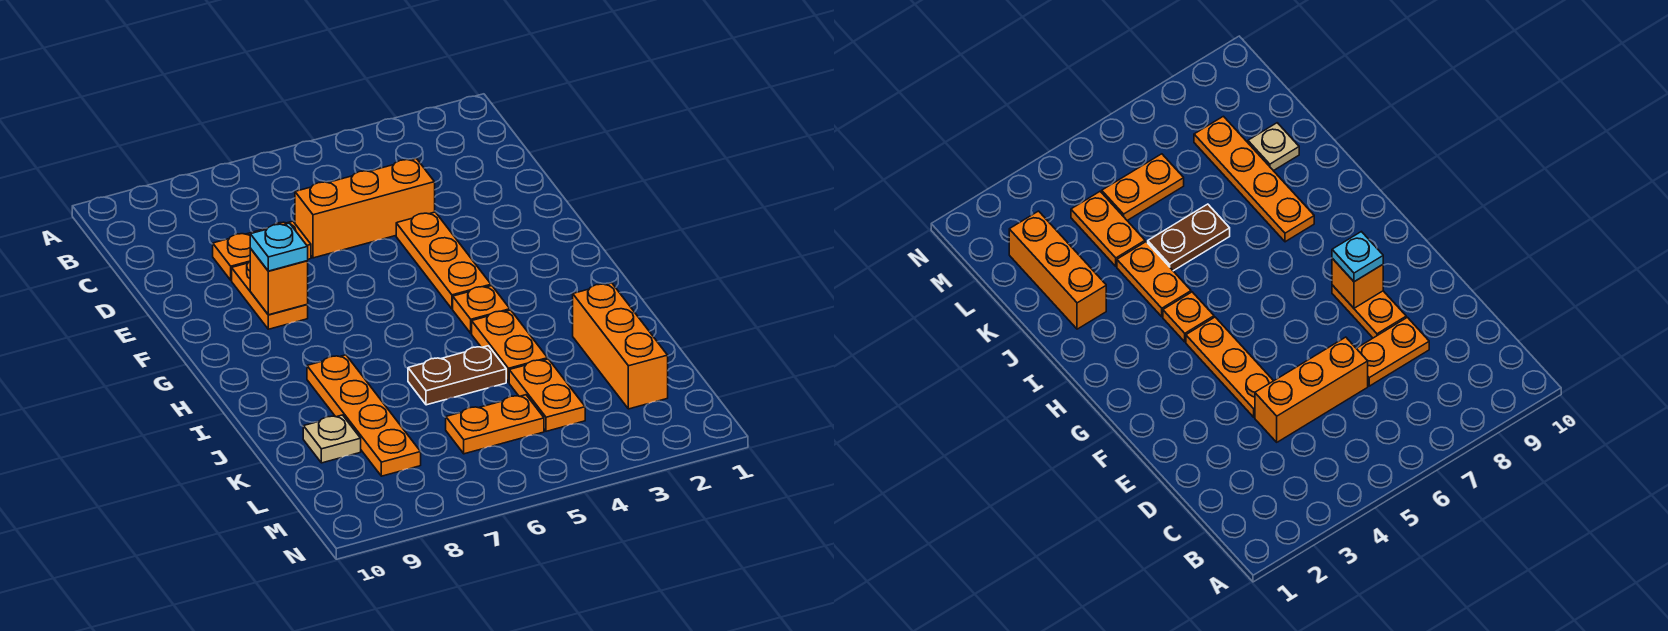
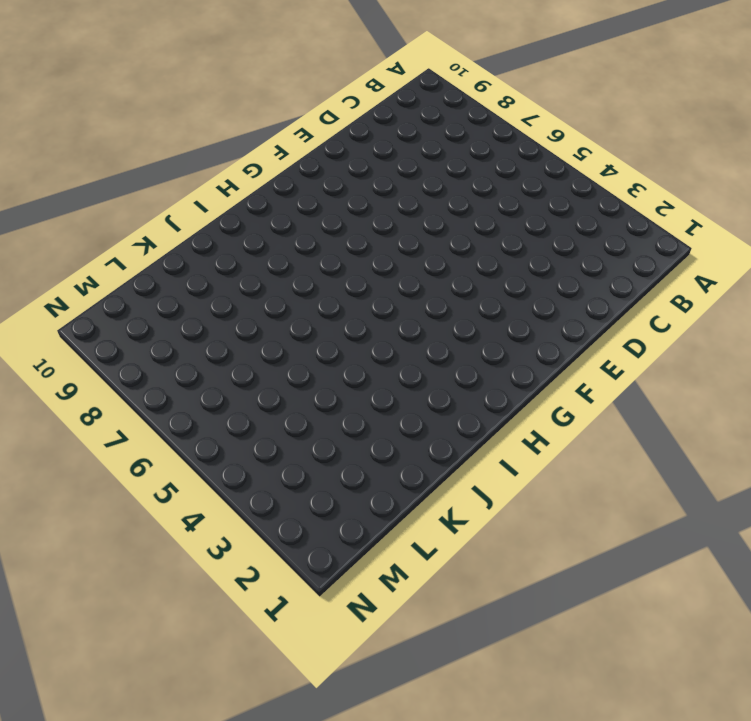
none -> orange brick D4:D6 level 1
none -> orange plate D7:D8 level 1
none -> orange plate E4:G4 level 1

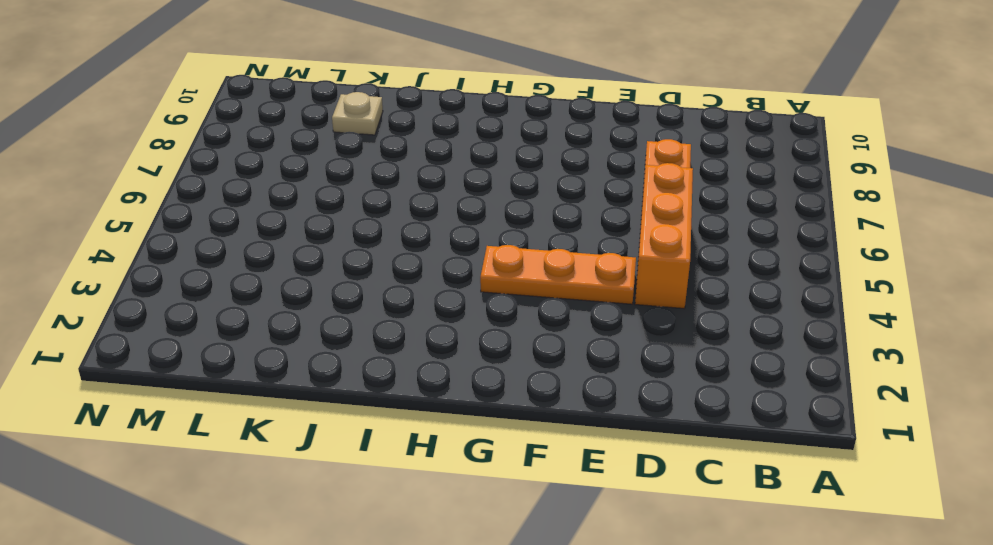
none -> orange plate E8:F8 level 1
none -> orange plate H4 level 1
none -> orange plate I4:J4 level 1

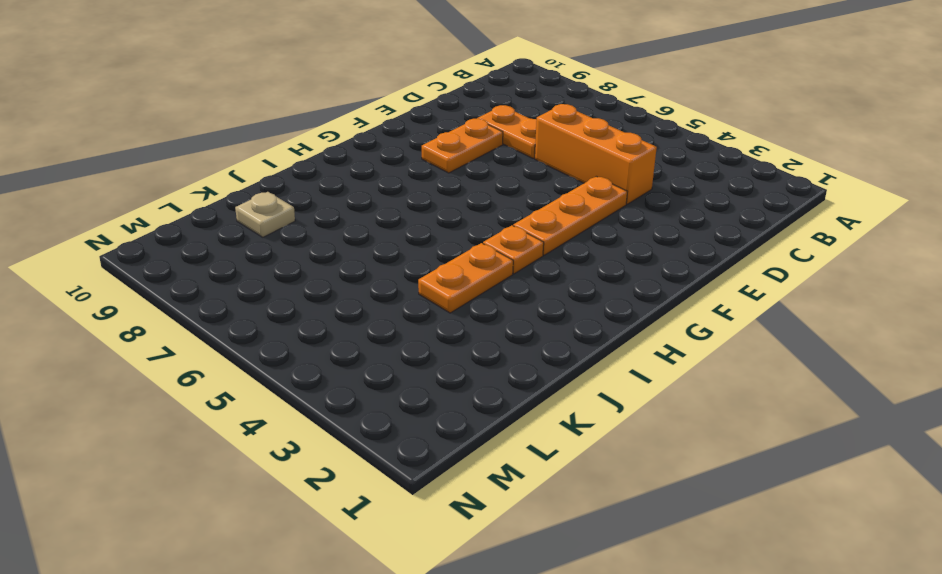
none -> orange plate I8:L8 level 1
none -> orange brick J2:L2 level 1
none -> brown plate J5:J6 level 1

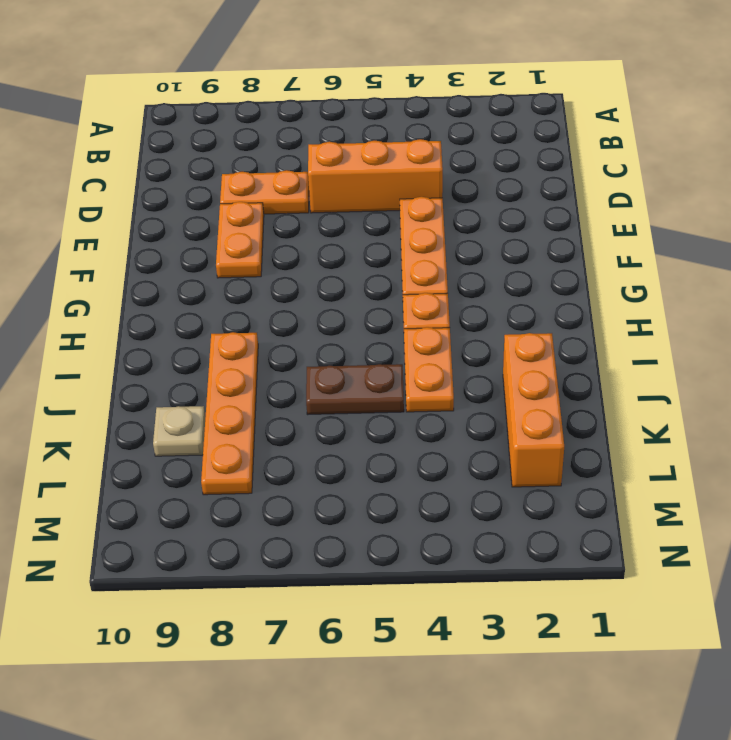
none -> orange plate K4:L4 level 1
none -> orange plate L5:L6 level 1
none -> orange brick F8 level 2

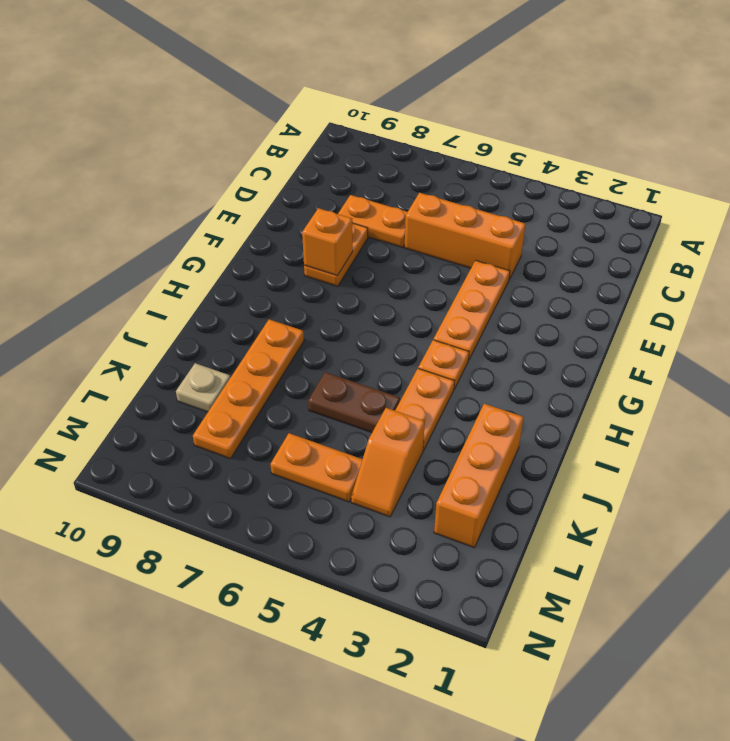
orange slope K4:L4 level 1 top K -> orange plate K4:L4 level 1
none -> cyan plate F8 level 3

